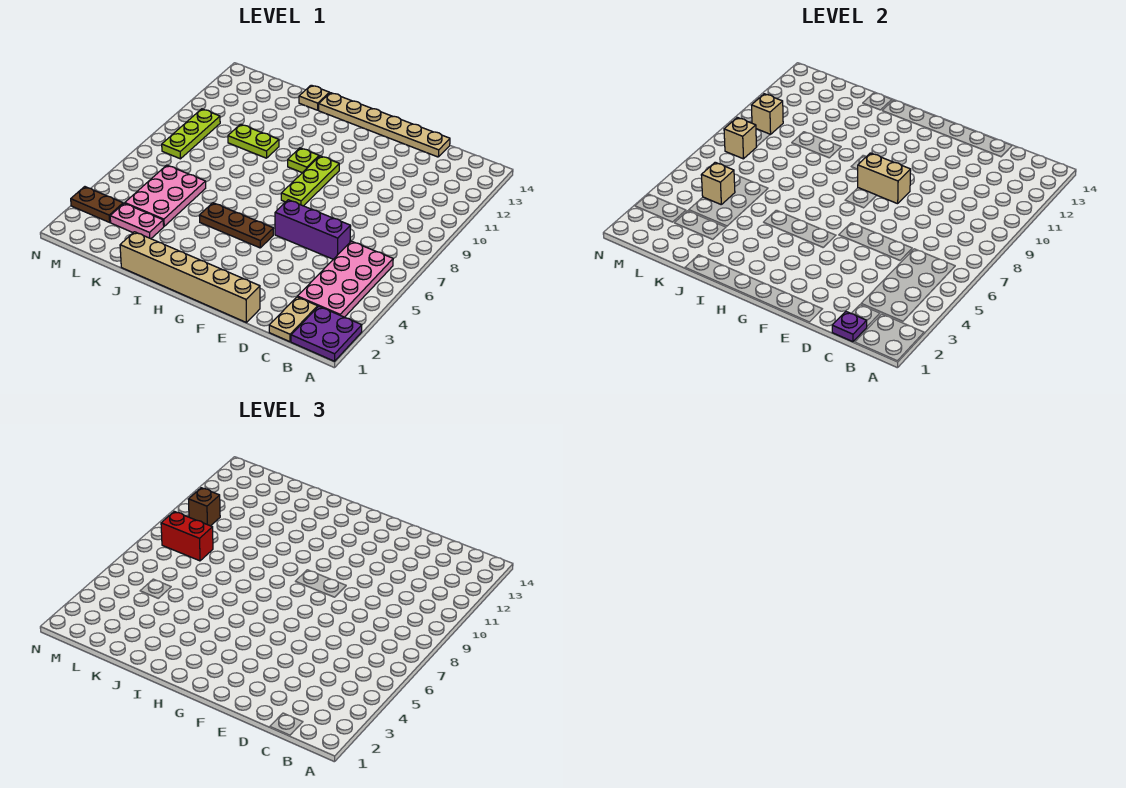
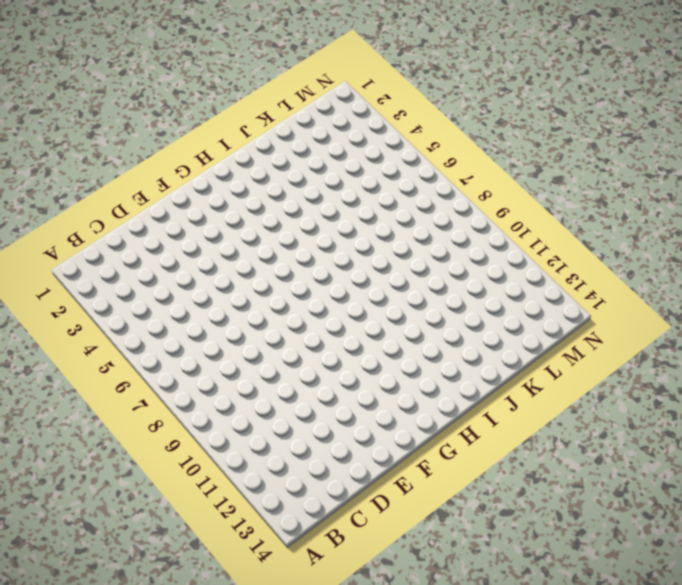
none -> purple plate A1:B2 level 1
none -> pink plate B3:C6 level 1
none -> tan plate C1:C2 level 1

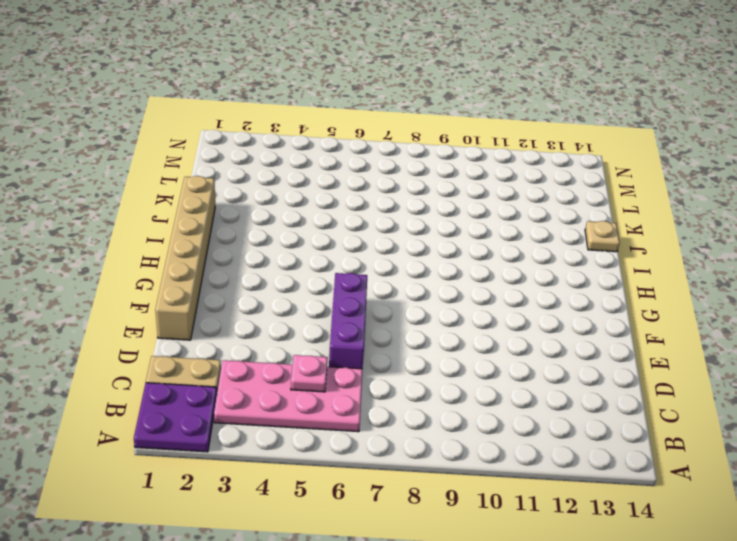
pink plate C5 level 2 -> none
none -> tan plate D14:I14 level 1
none -> brown plate G5:I5 level 1
none -> lime plate G8:G10 level 1

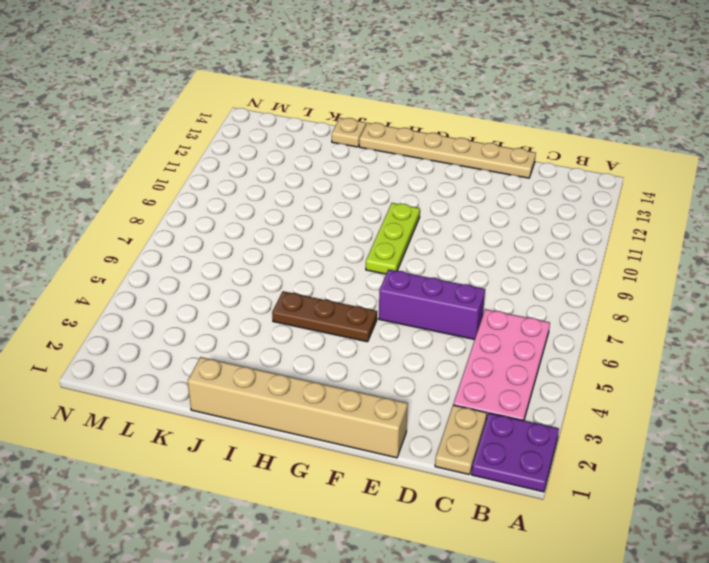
none -> lime plate H10 level 1
none -> lime plate J10:K10 level 1
none -> pink plate K3:L3 level 1

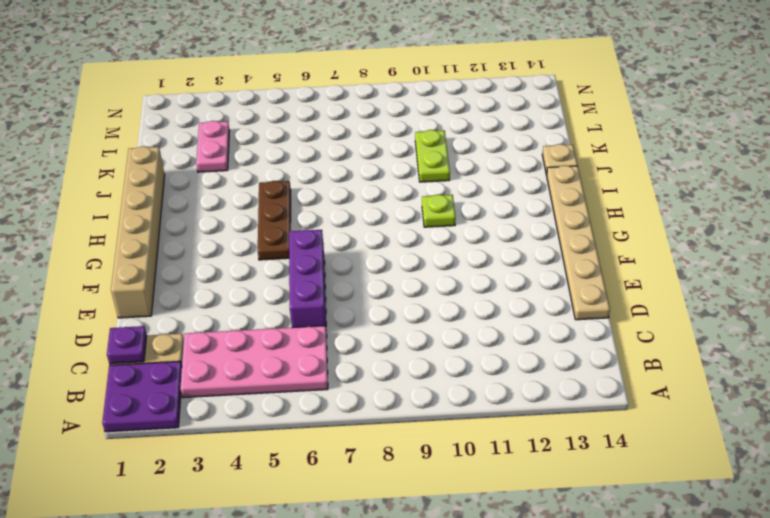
none -> lime plate G8:G10 level 1
none -> pink plate K4:L6 level 1
none -> brown plate M3:N3 level 1

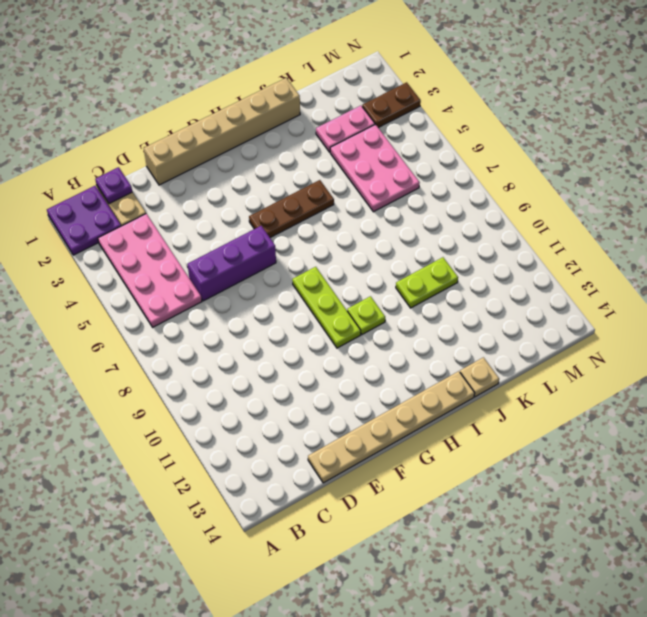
none -> lime plate M8:M10 level 1
none -> tan brick F9:G9 level 2
none -> tan brick L5 level 2

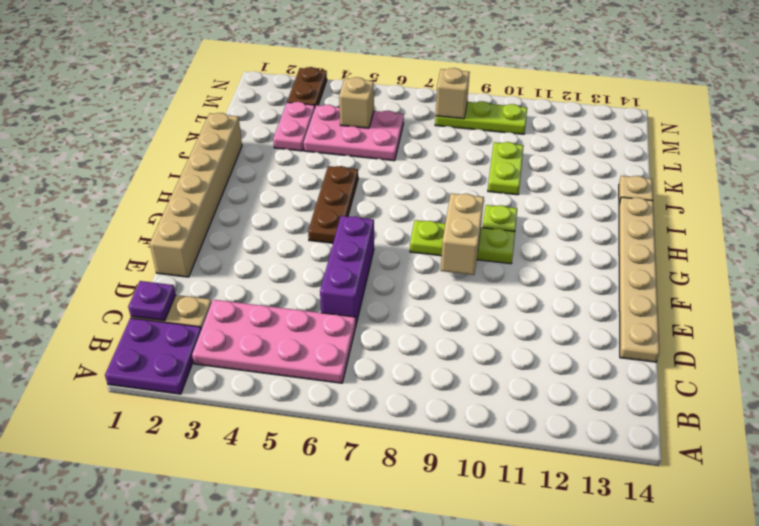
none -> tan brick M10 level 2
none -> red brick L8:M8 level 3
none -> brown brick M10 level 3

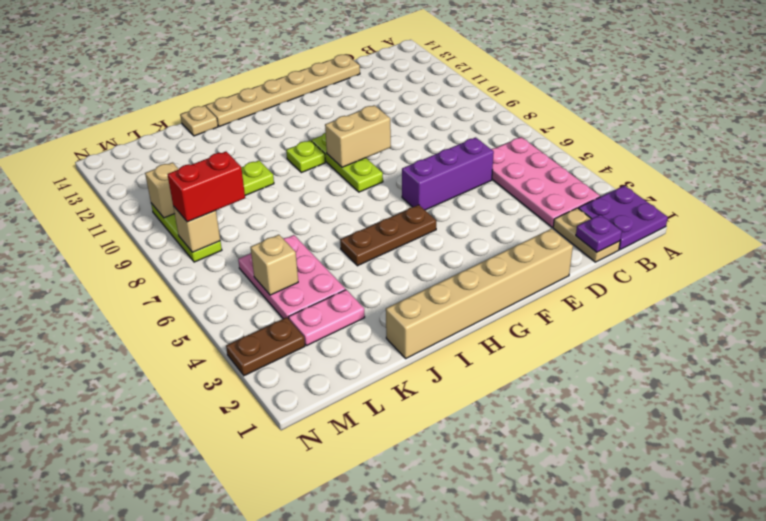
none -> brown brick M10 level 3

